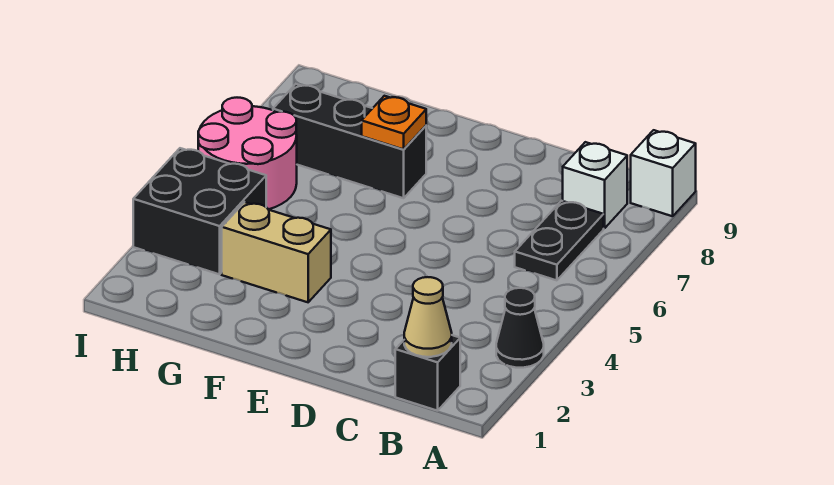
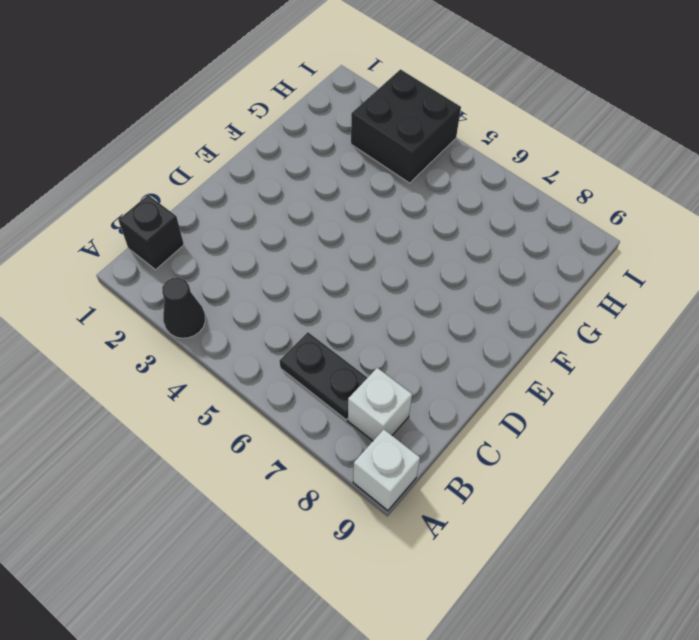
none -> tan brick F3:G3 level 1
none -> black brick F7:H7 level 1

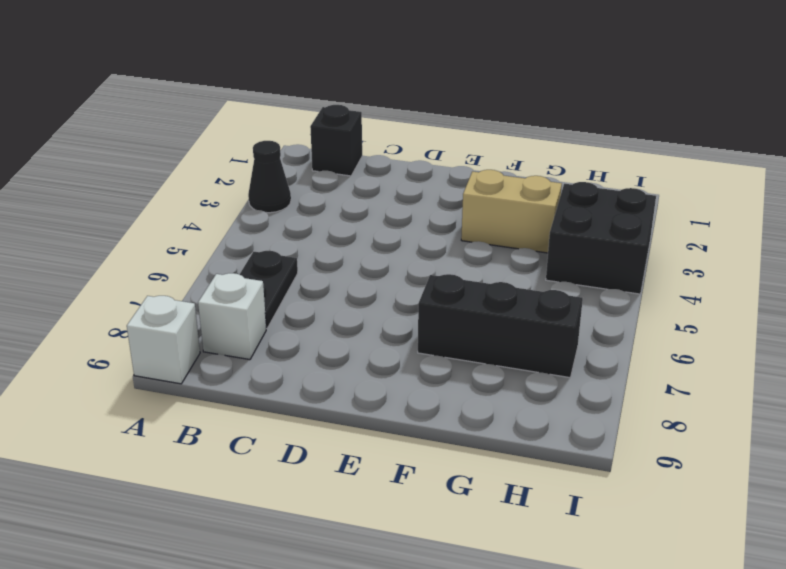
none -> pink round brick H5:I6 level 1
none -> tan cone B1 level 2

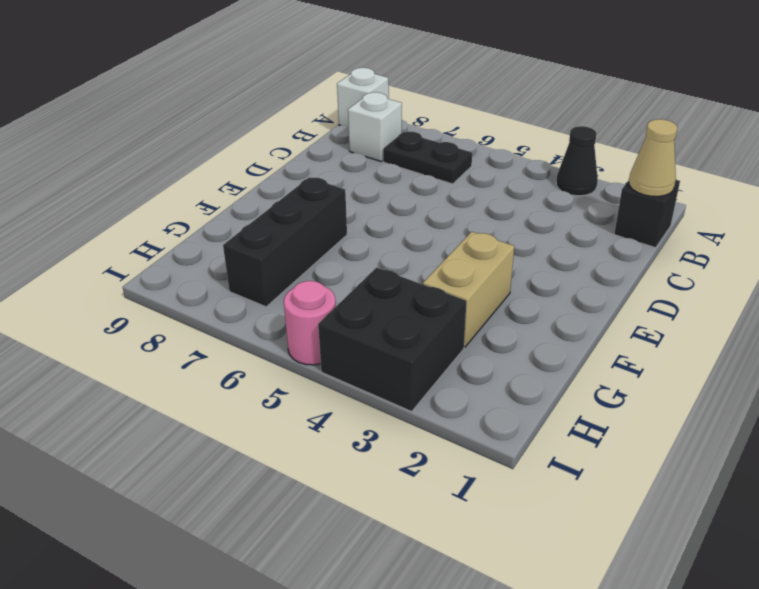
pink round brick I5 level 1 -> pink round brick H5:I6 level 1
none -> orange plate F7 level 2

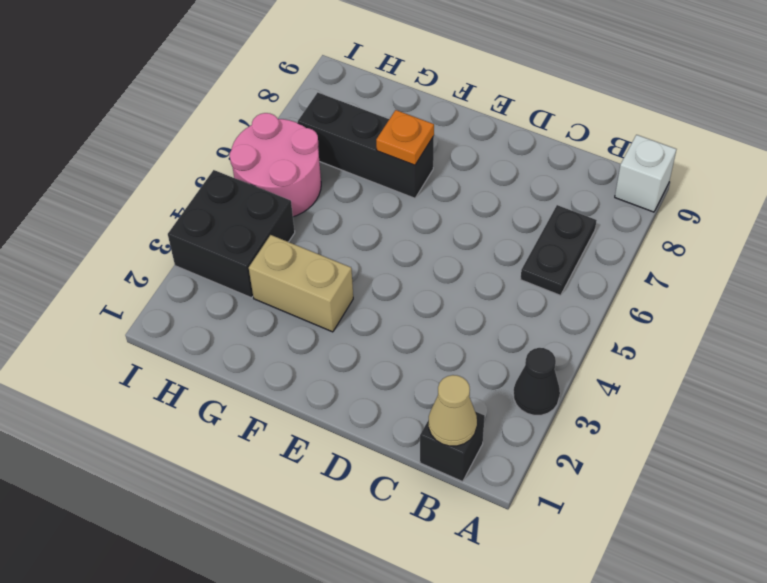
none -> white brick B8 level 1

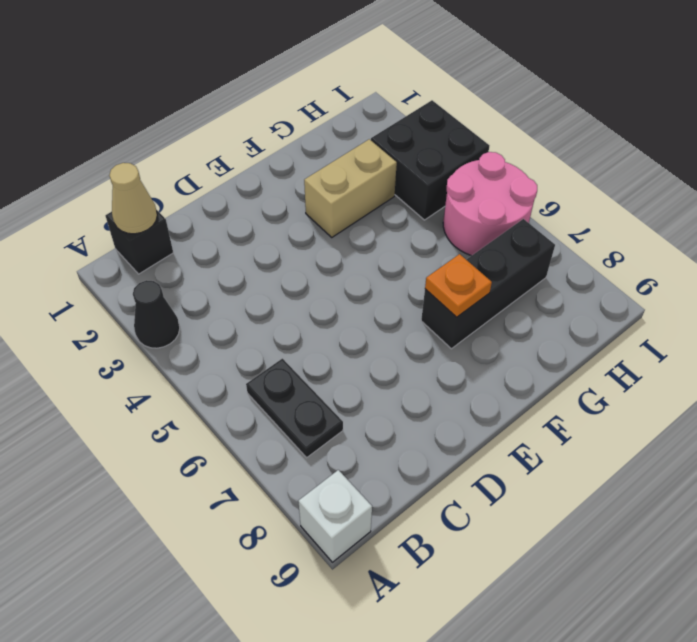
none -> white brick B8 level 1

